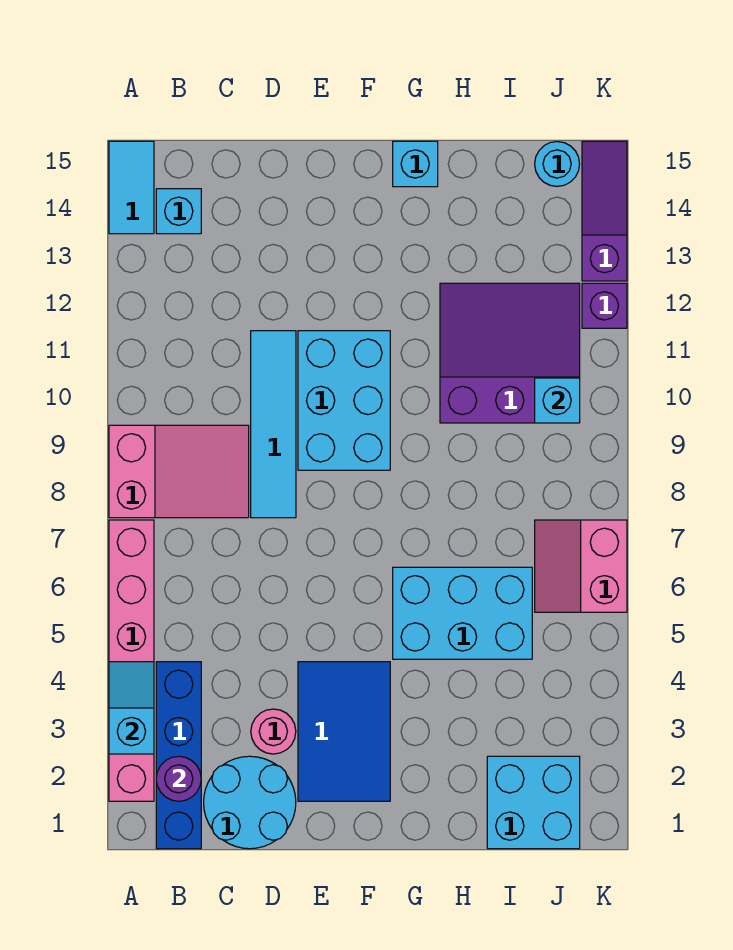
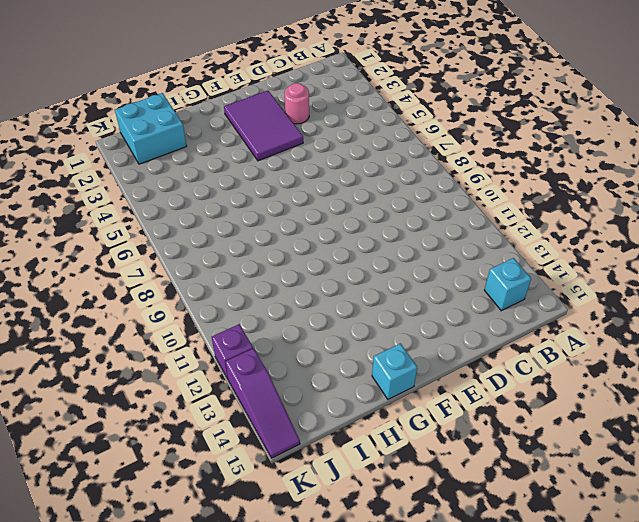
purple tile E2:F4 level 1 -> blue tile E2:F4 level 1
none -> pink brick A2:A7 level 1
none -> pink slope A8:C9 level 1 top A
none -> cyan tile A14:A15 level 1

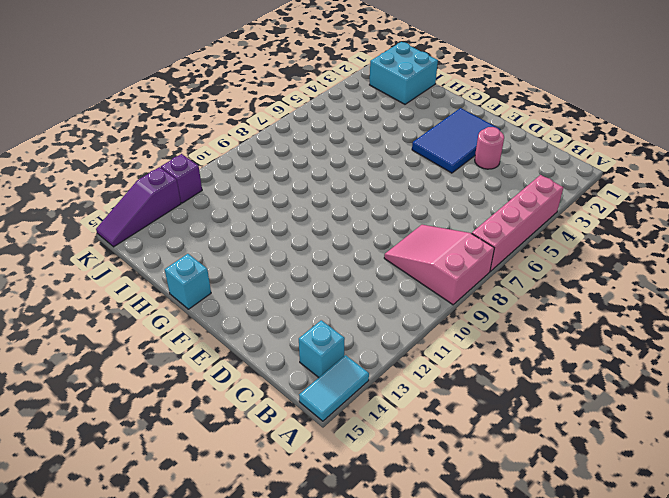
pink brick A4:A7 level 1 -> pink brick A2:A7 level 1
none -> blue brick B1:B4 level 1
none -> cyan round brick C1:D2 level 1
none -> cyan tile D8:D11 level 1

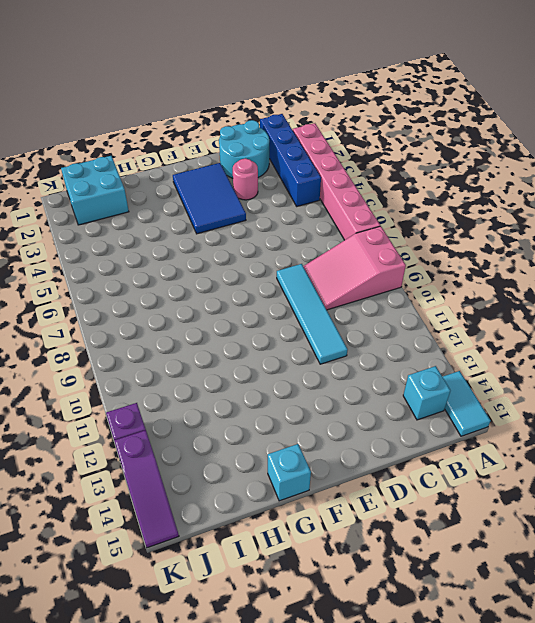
none -> cyan brick E9:F11 level 1
none -> cyan brick G5:I6 level 1
none -> purple slope H10:J12 level 1 top 10

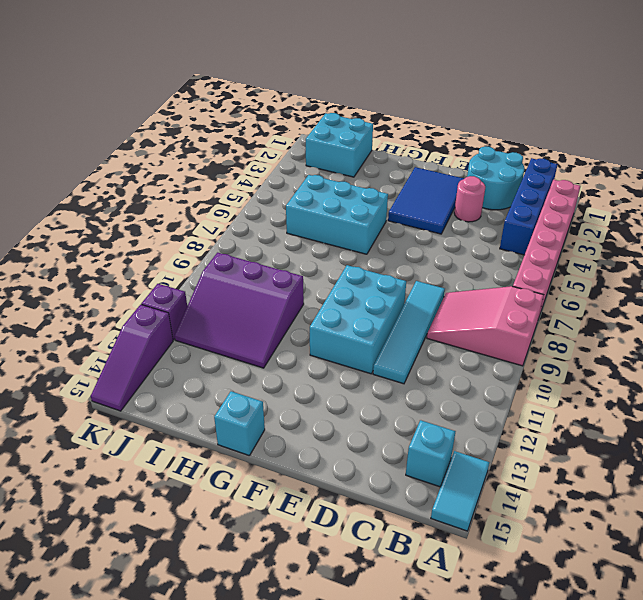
none -> pink slope J6:K7 level 1 top K
none -> cyan round brick J15 level 1
none -> cyan slope A3:A4 level 2 top 3

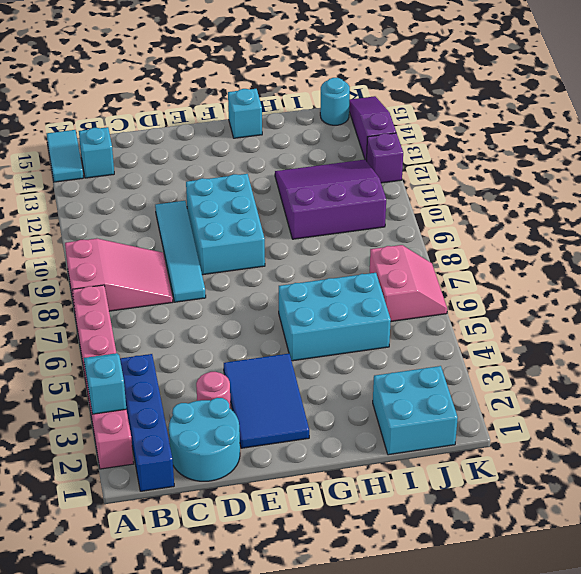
pink slope J6:K7 level 1 top J -> pink slope J6:K7 level 1 top K
none -> purple round brick B2 level 2
none -> cyan brick J10 level 2

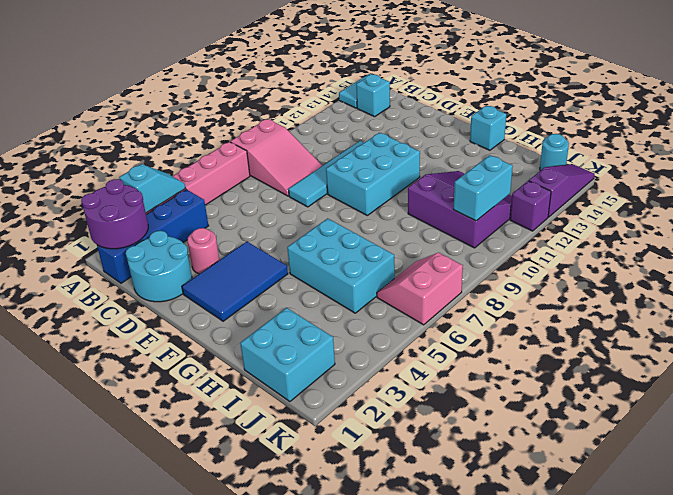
purple round brick A1:B2 level 2 -> purple round brick B2 level 2
cyan brick J10:J11 level 2 -> cyan brick J10 level 2

